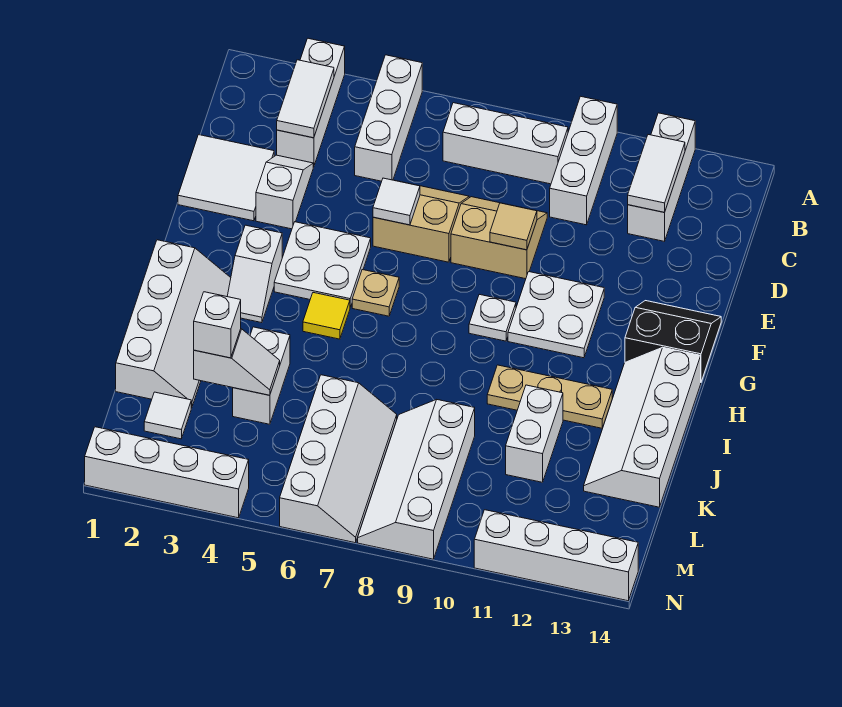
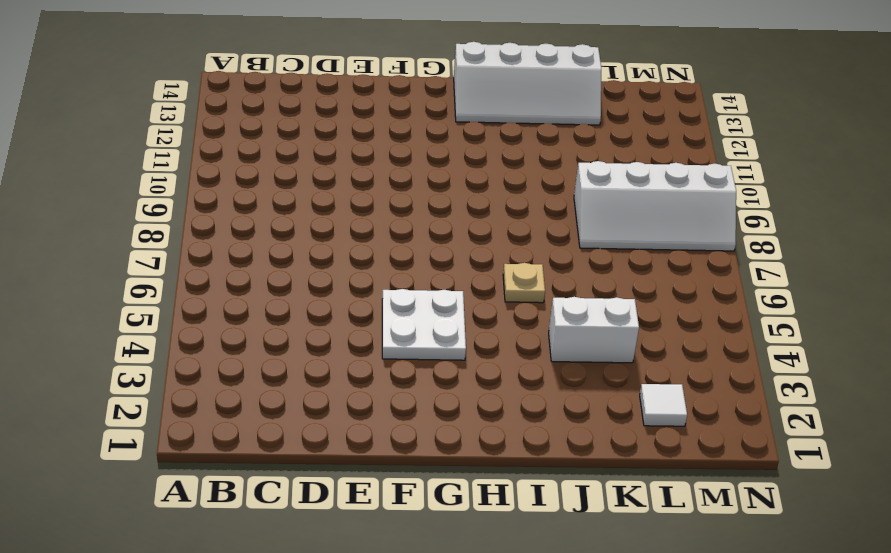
tan plate I6 level 1 -> tan plate G6 level 1
none -> white brick A3:C3 level 1
none -> white brick A5:C5 level 1
none -> white brick A10:C10 level 1
none -> white brick A12:C12 level 1

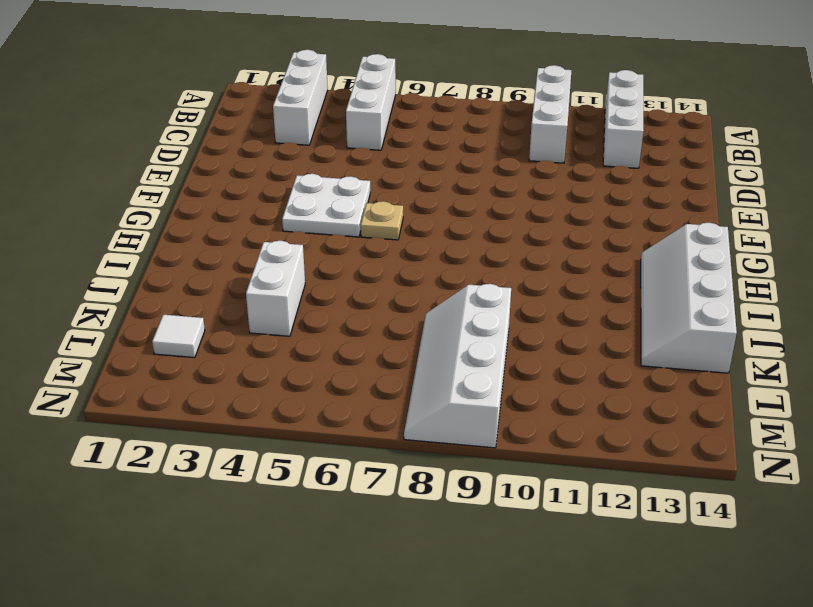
none -> white brick B7:B9 level 1
none -> white tile D1:E2 level 1
none -> white slope D3:E3 level 1 top E
none -> tan slope D6:E7 level 1 top E

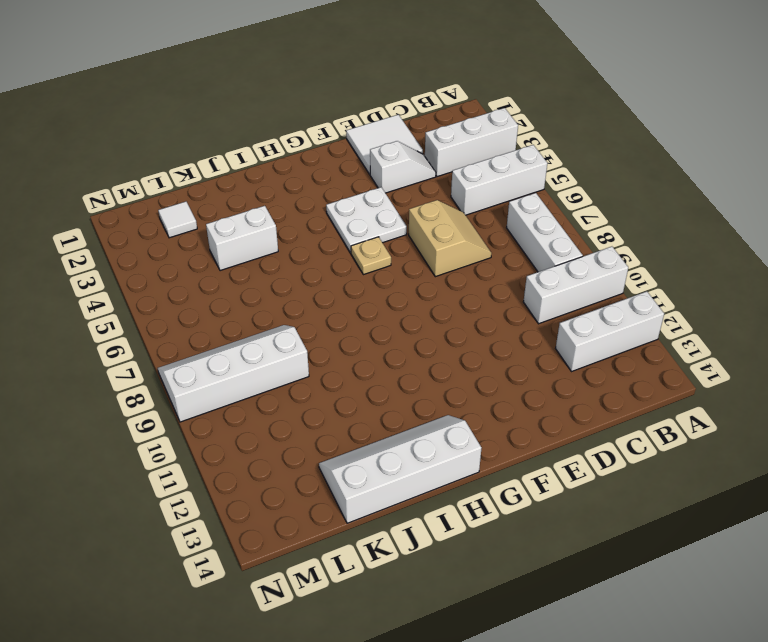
none -> tan slope D8:E9 level 1 top E
none -> white plate F10:G11 level 1
none -> black slope F13:G14 level 1 top G
none -> white slope G3:H3 level 1 top G

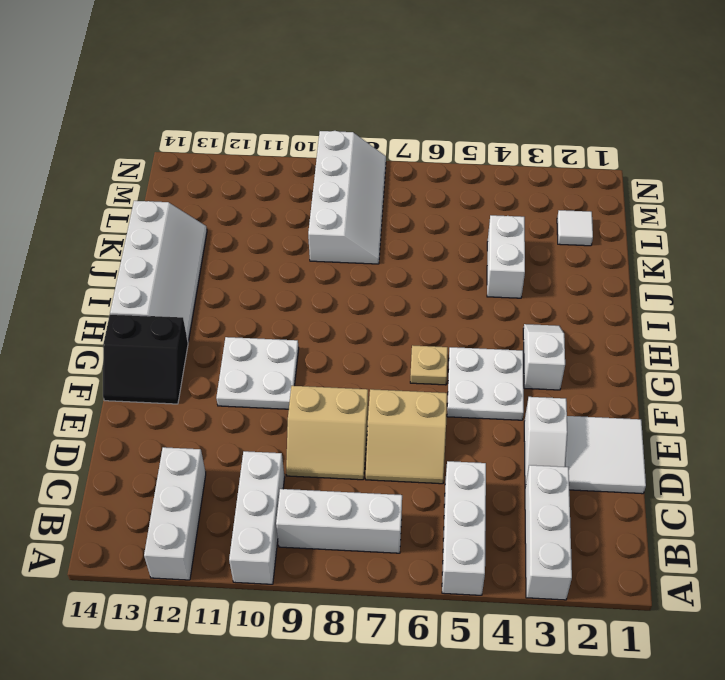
none -> white plate G9 level 1
none -> white slope H1:K2 level 1 top 1
none -> yellow tile H5 level 1
none -> tan plate I10:I12 level 1

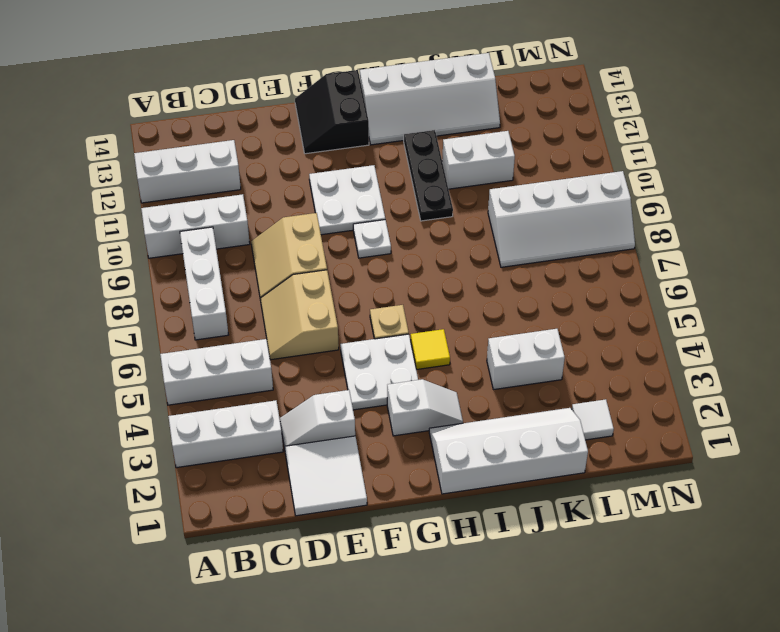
black plate I10:I12 level 1 -> tan plate I10:I12 level 1
none -> white slope K6:N7 level 1 top 6
none -> white brick N1:N4 level 1
none -> white brick N11:N14 level 1
none -> white tile B3:C3 level 2

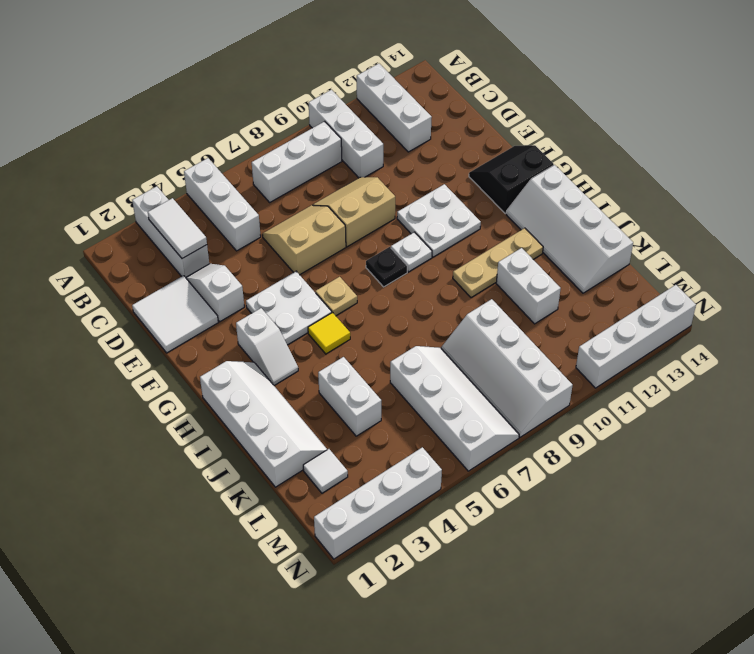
black plate G8 level 1 -> none
none -> white tile B12:C12 level 2
none -> white tile E6 level 2
none -> tan tile E9 level 2
none -> white slope K3:K4 level 2 top 3

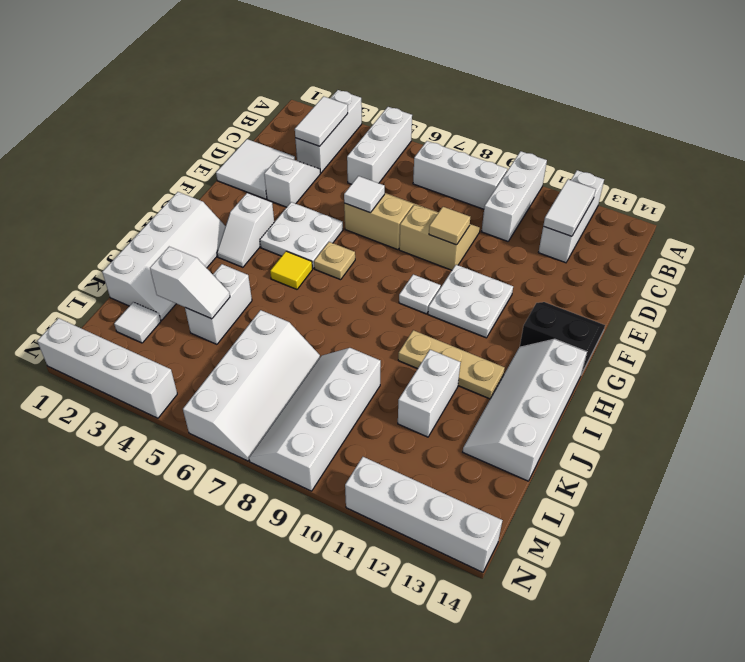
none -> white brick K3 level 3

